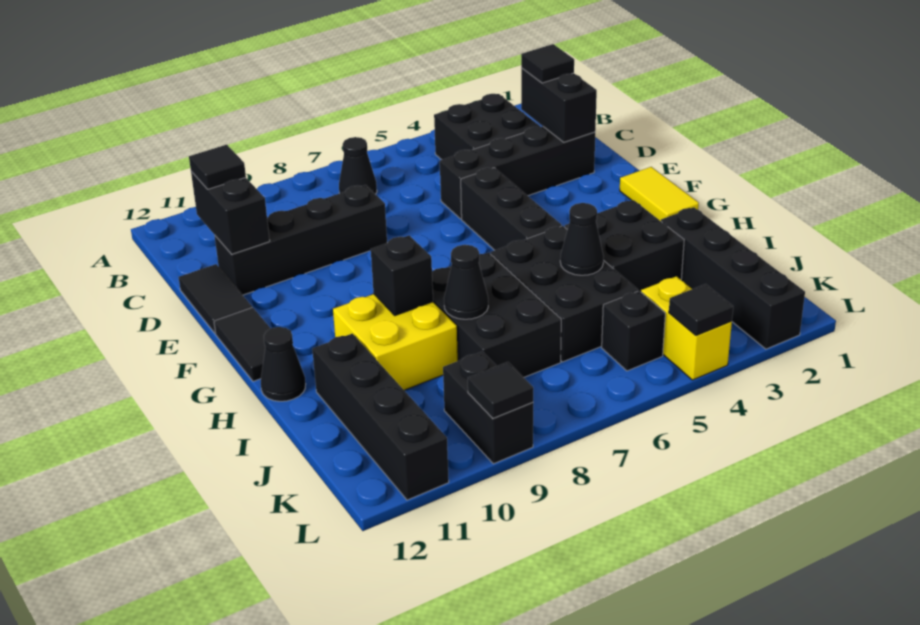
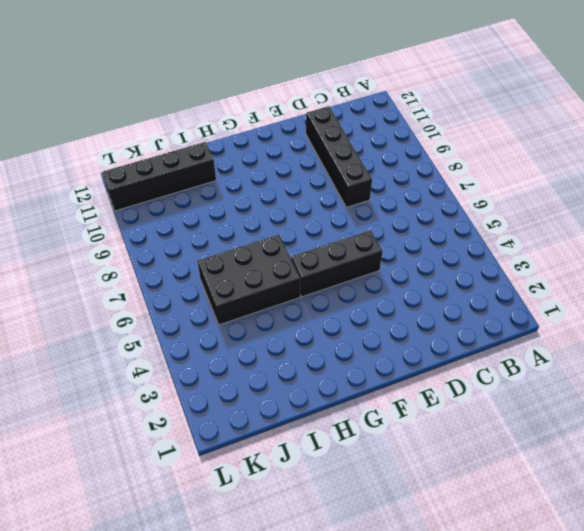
none -> black brick B3:C4 level 1
none -> black cone B7 level 1
none -> black brick D2:D5 level 1

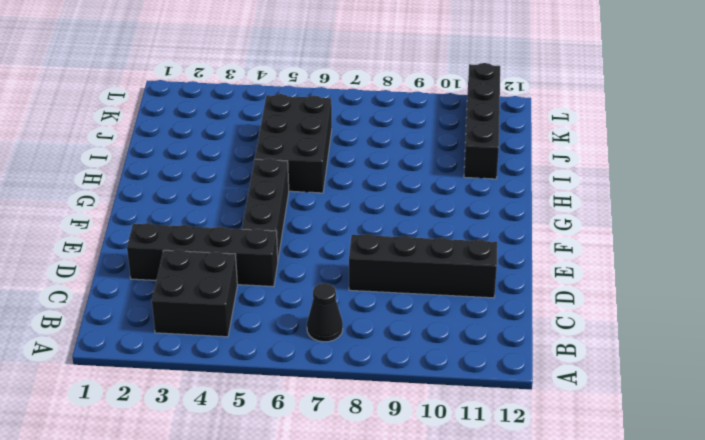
none -> black tile D12:E12 level 1
none -> yellow tile F1:G1 level 1
none -> black tile F12:G12 level 1

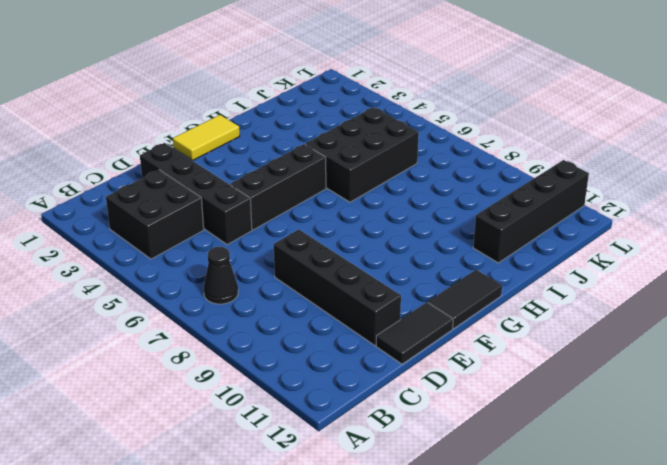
none -> black brick H3:I4 level 1
none -> black brick H7:J8 level 1
none -> yellow brick H9:I10 level 1

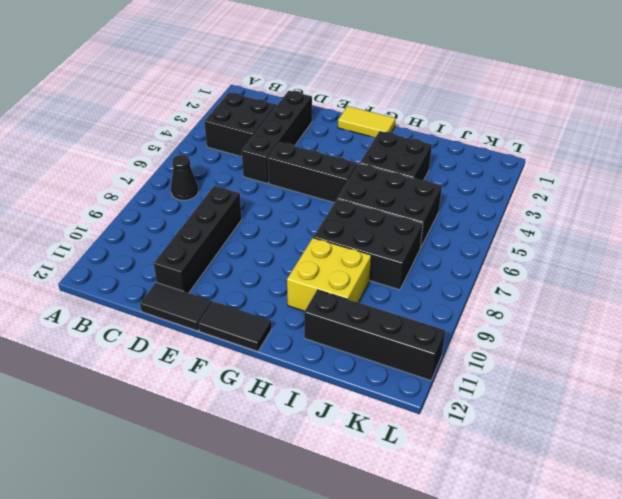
none -> black cone H12 level 1
none -> black brick I2:L2 level 1
none -> yellow brick K4:L4 level 1

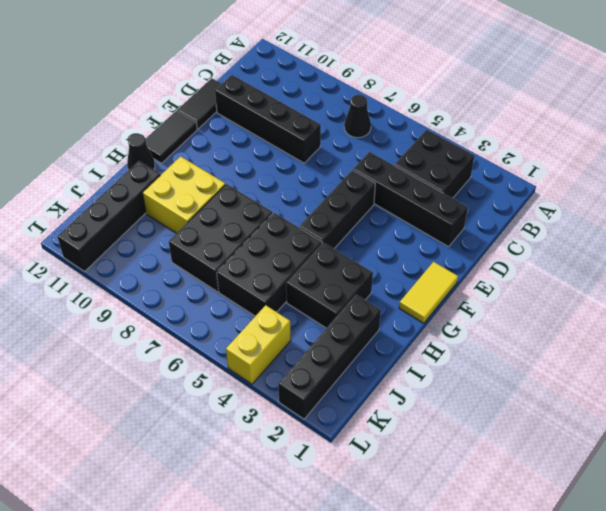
none -> black brick K5 level 1
none -> black brick K9:L9 level 1
none -> black brick C2:D2 level 2

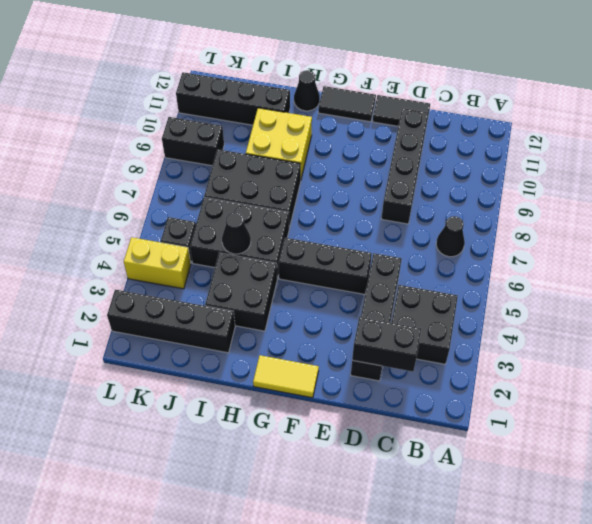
none -> black brick C11:D11 level 2
none -> black brick H9 level 2
none -> black cone I8 level 2

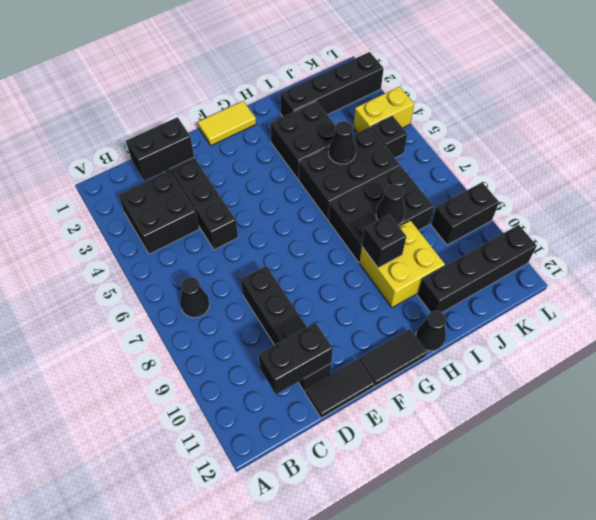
none -> black brick E5:G5 level 1
none -> black tile L4 level 2
none -> black tile L9 level 2

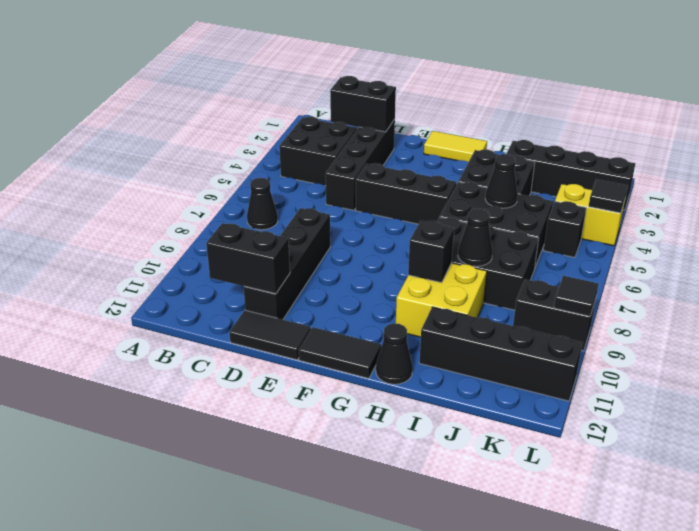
none -> black tile C2 level 3
none -> black tile C11 level 3

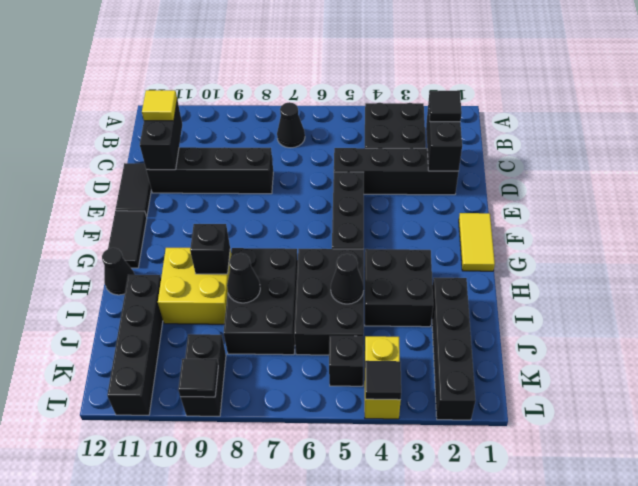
yellow tile C11 level 3 -> black tile C11 level 3

